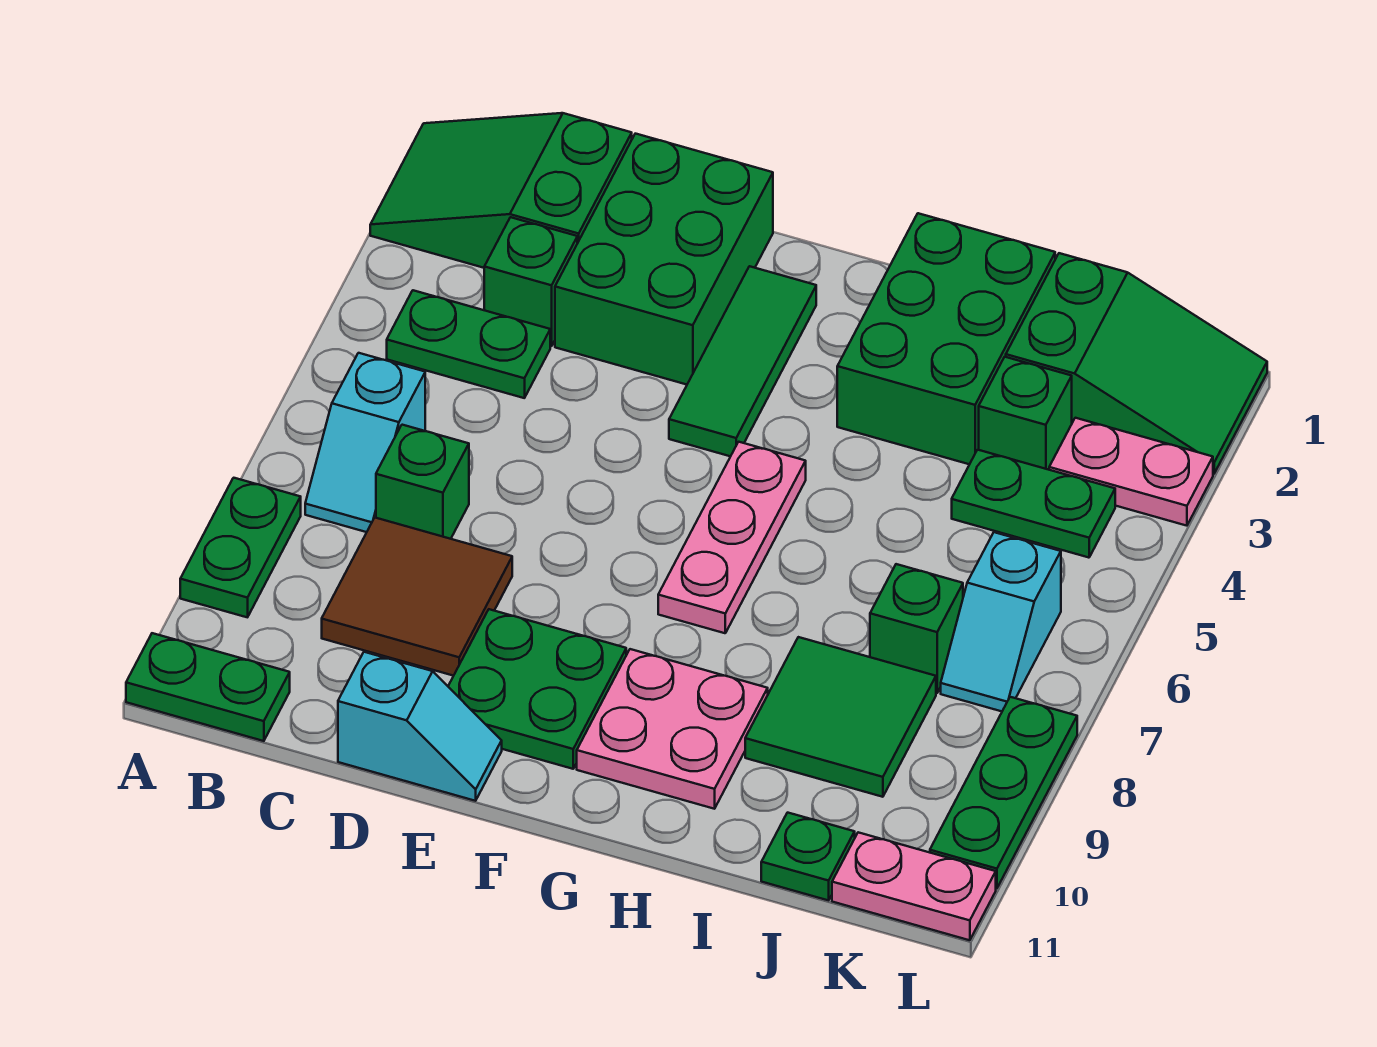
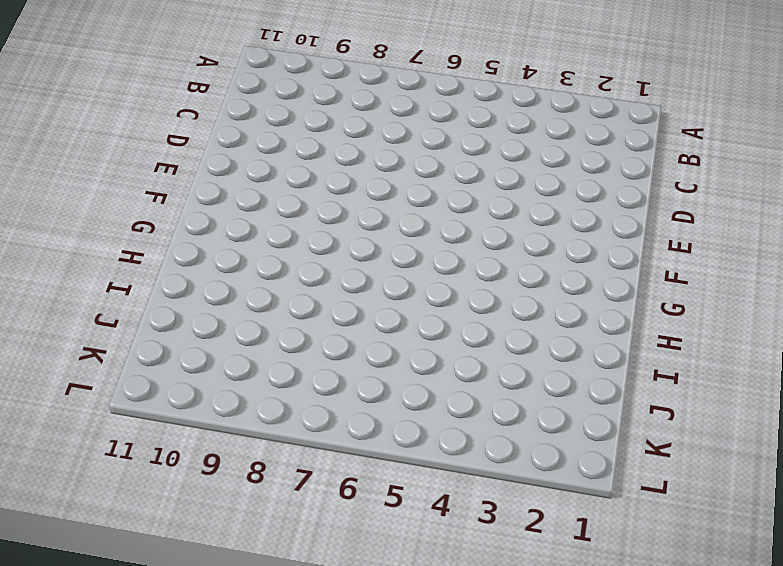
none -> green slope A1:C2 level 1 top C
none -> green plate A8:A9 level 1
none -> green plate A11:B11 level 1

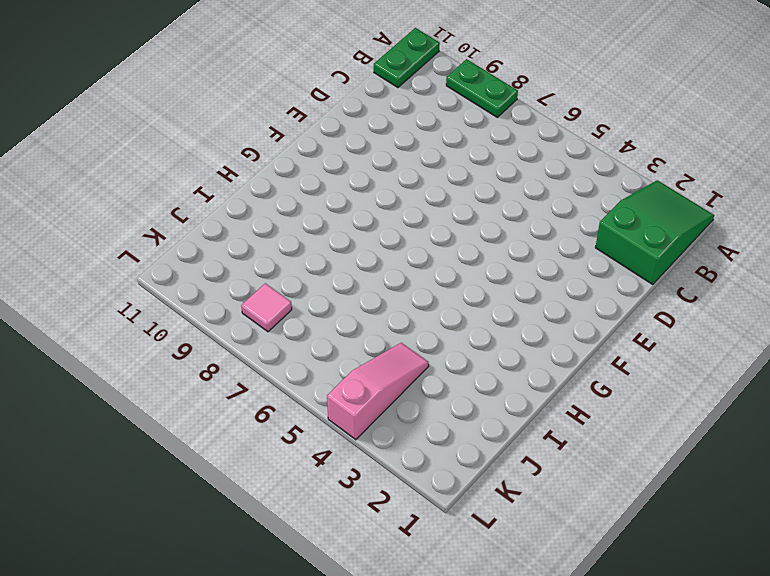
pink slope J4:L4 level 1 top L -> green plate J4:K4 level 1
pink tile K8 level 1 -> none
none -> green plate B4:C4 level 1
none -> cyan slope B6:B7 level 1 top 6
none -> green brick C3 level 1

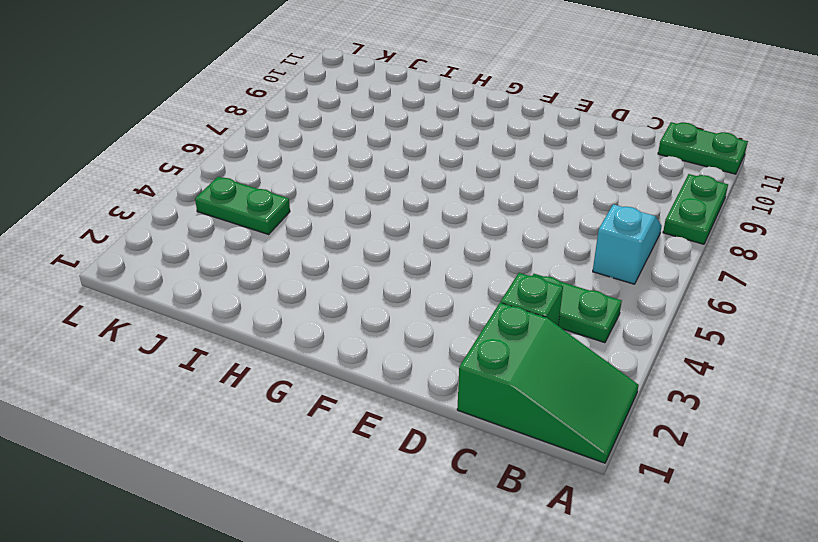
none -> green brick C7 level 1
none -> brown tile C8:D9 level 1
none -> green brick D1:E3 level 1

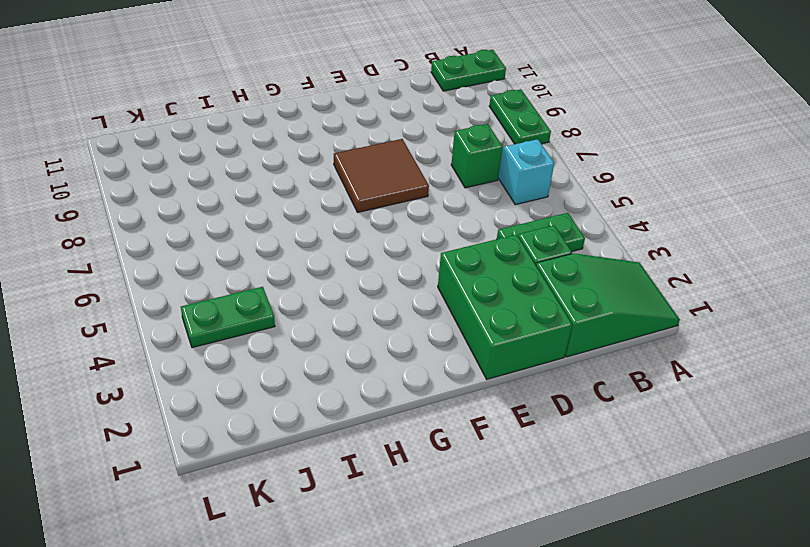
brown tile E7:F8 level 1 -> brown tile C8:D9 level 1
none -> cyan slope D11:E11 level 1 top D
none -> green plate E9:F10 level 1
none -> green tile F2:F4 level 1

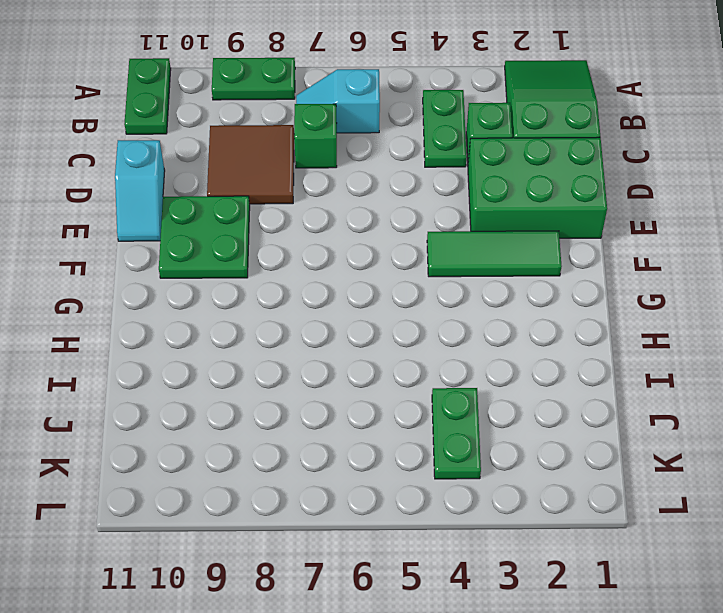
none -> pink plate G5:G7 level 1
none -> pink plate G9:H10 level 1
none -> green brick H1:I3 level 1

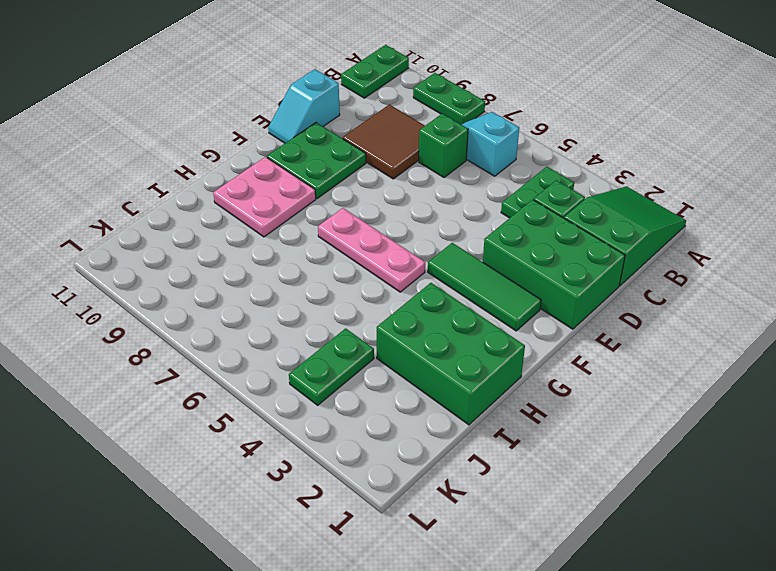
none -> green tile I8:J9 level 1
none -> green slope J1:L2 level 1 top J
none -> green brick J3 level 1

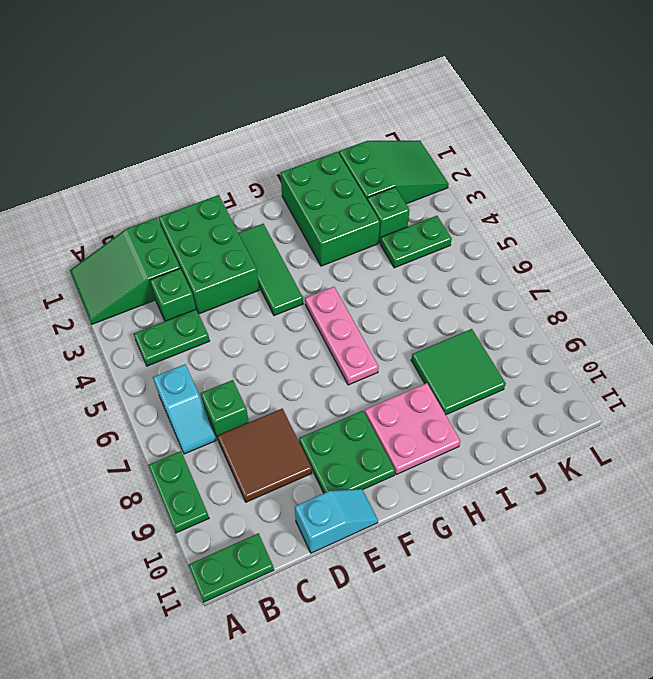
none -> green brick J7 level 1
none -> green plate J11 level 1
none -> pink plate K3:L3 level 1

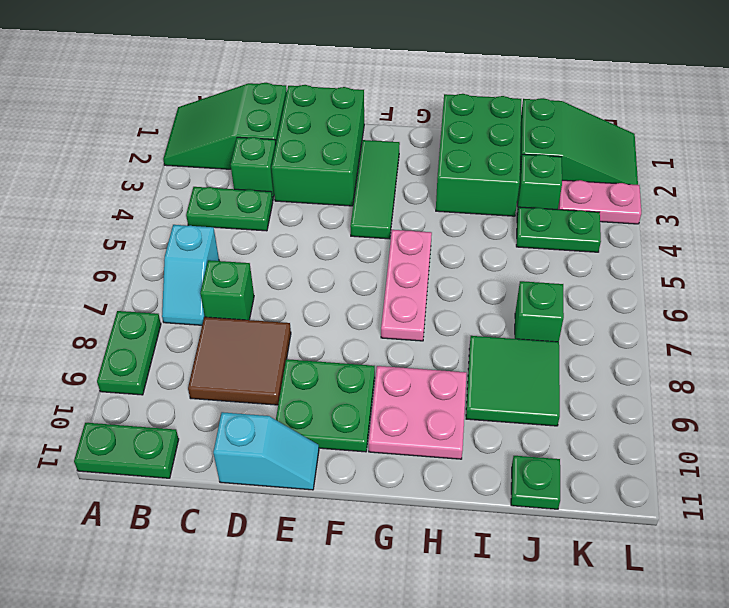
none -> cyan slope K6:K7 level 1 top 6
none -> pink plate K11:L11 level 1
none -> green plate L8:L10 level 1

